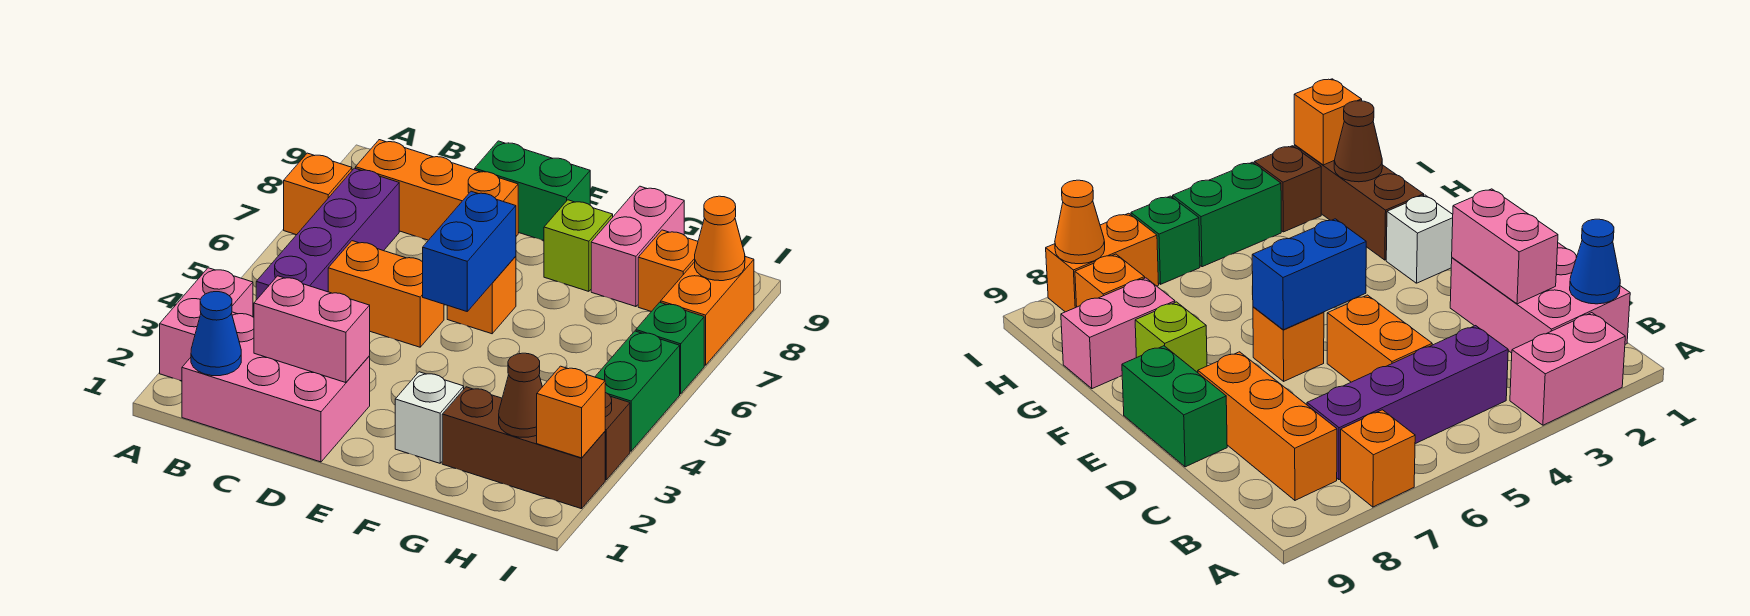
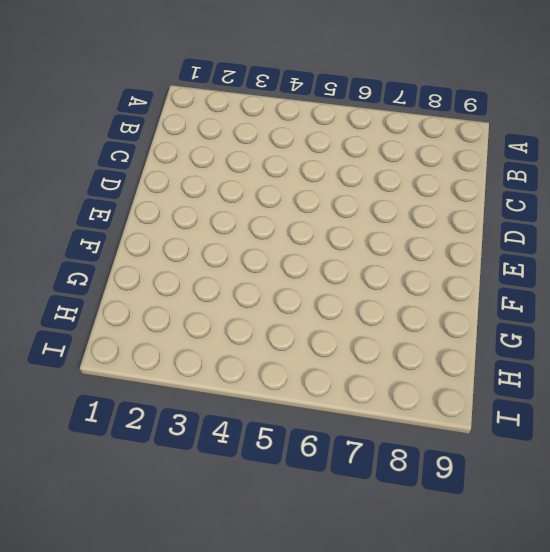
none -> pink brick A2:A3 level 1
none -> orange brick A7 level 1
none -> pink brick B1:D2 level 1

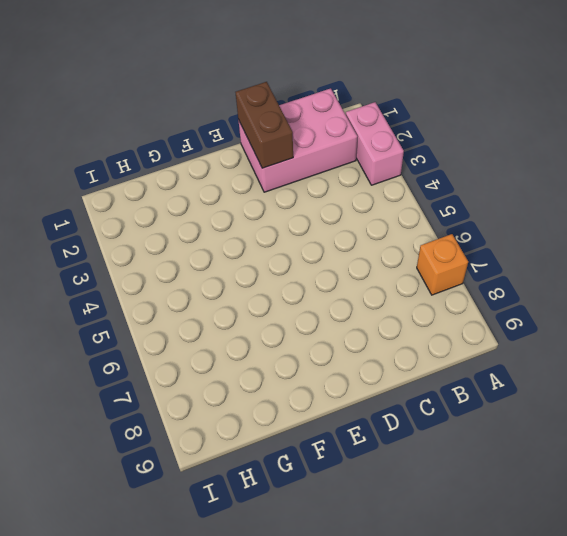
brown brick D1:D2 level 2 -> pink brick C2:D2 level 2
none -> purple brick B4:B7 level 1
none -> orange brick B8:D8 level 1
none -> orange brick C5:D5 level 1

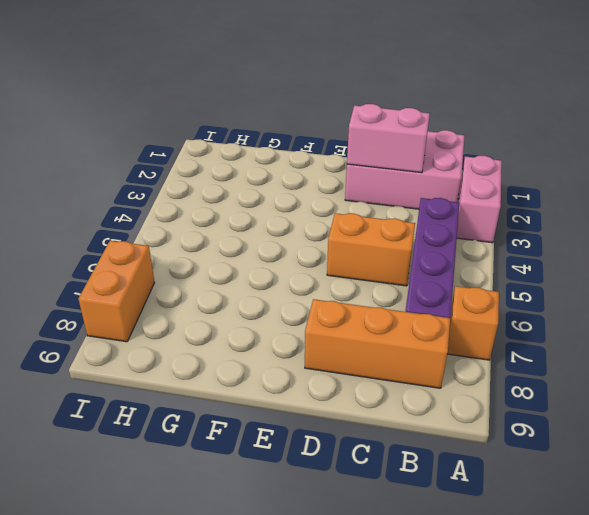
none -> green brick D9:E9 level 1
none -> orange brick E6 level 1
none -> white brick F2 level 1

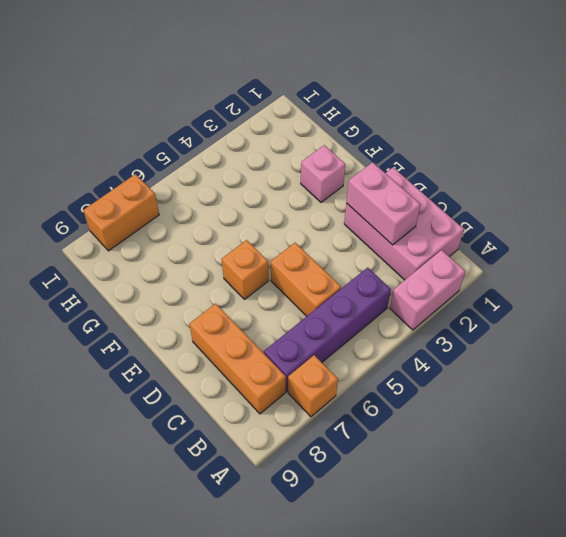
pink brick F2 level 1 -> white brick F2 level 1
none -> green brick D9:E9 level 1
none -> lime brick F8 level 1
none -> brown brick G2:I2 level 1

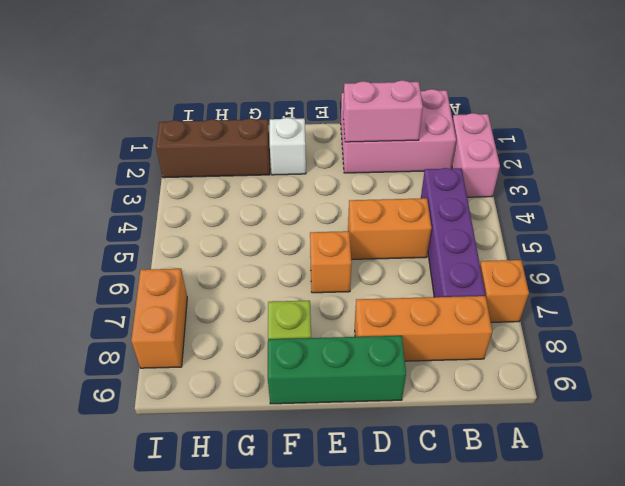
green brick D9:F9 level 1 -> green brick D9:E9 level 1
none -> pink brick G8:G9 level 1
none -> orange brick H8 level 1
none -> brown brick I3 level 1

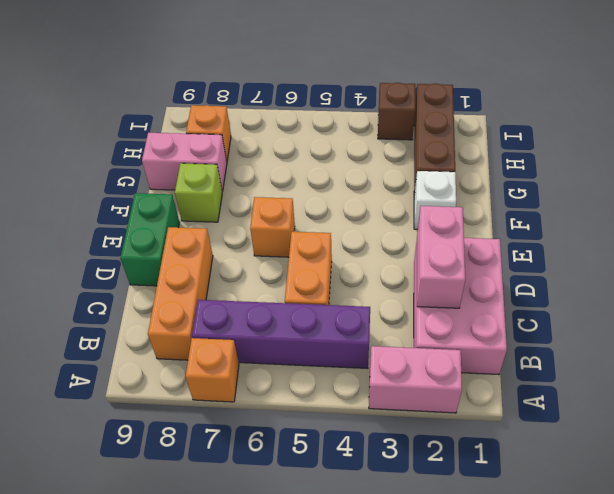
none -> green brick I4:I5 level 1
none -> green brick I6 level 1
none -> orange brick I7:I8 level 1

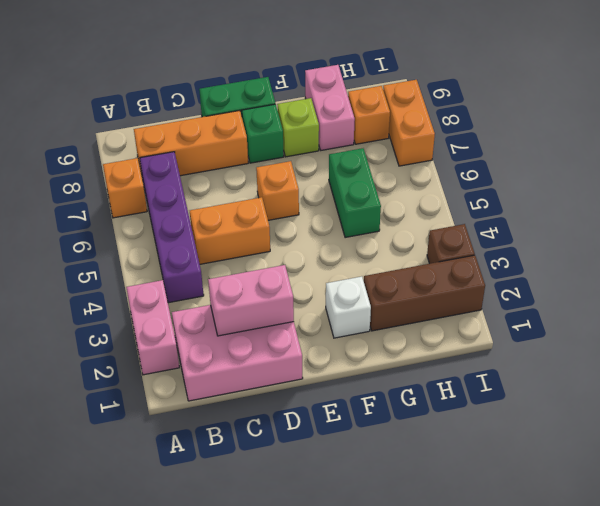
green brick E8 level 1 -> green brick I6 level 1
green brick G5:G6 level 1 -> green brick I4:I5 level 1
none -> blue cone B1 level 2
none -> blue brick E5:E6 level 2
none -> brown cone H2 level 2

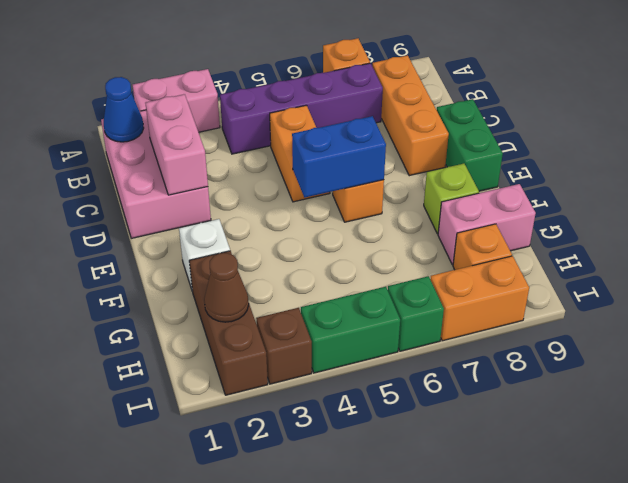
none -> orange brick I2 level 2
none -> orange cone I8 level 2

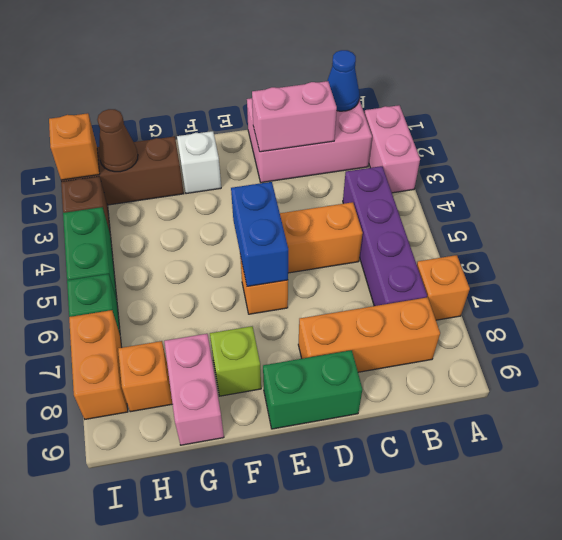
none -> orange cone I8 level 2

